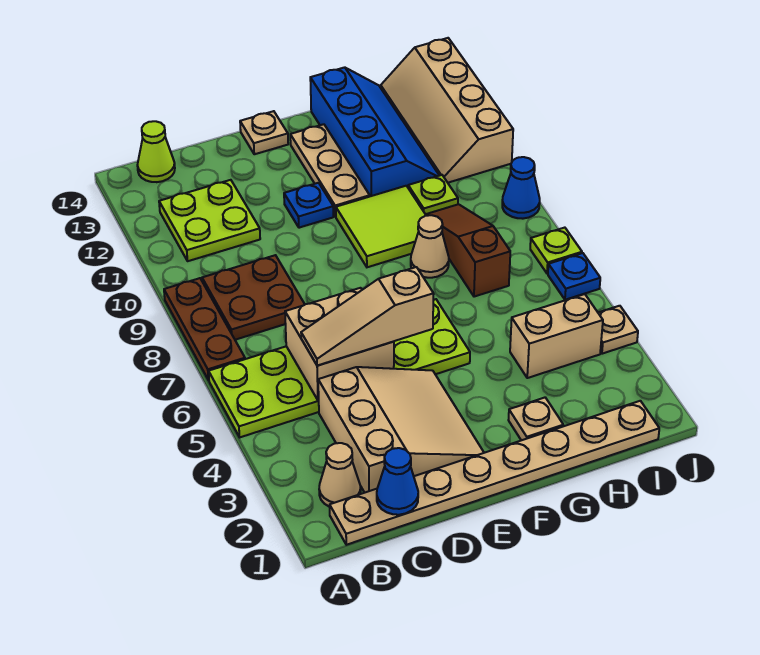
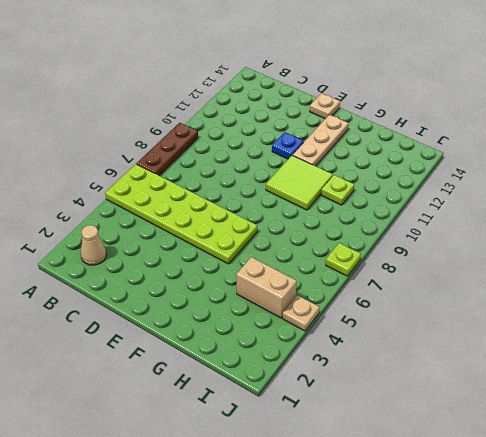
none -> tan plate B1:I1 level 1
none -> brown plate B8:C9 level 1
none -> lime plate B11:C12 level 1

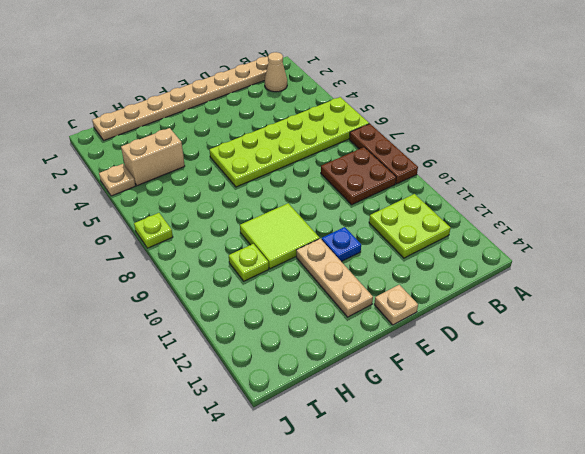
none -> lime cone B14 level 1
none -> tan slope C2:E4 level 1 top C
none -> tan plate G2 level 1

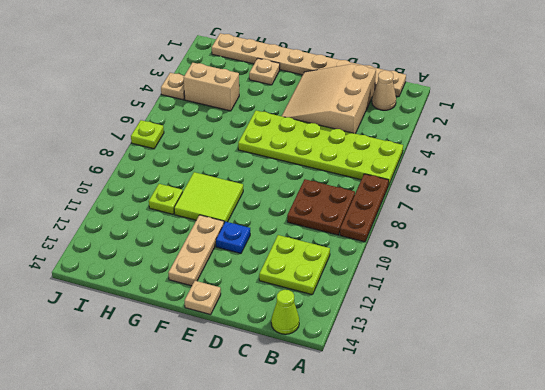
none -> tan cone G8 level 1
none -> blue slope G11:H14 level 1 top G
none -> brown slope H7:H9 level 1 top 7

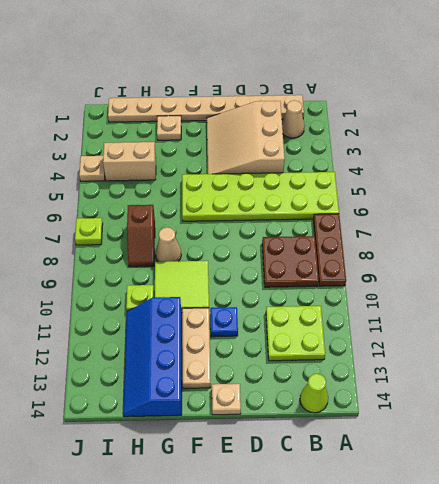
brown slope H7:H8 level 1 top 7 -> brown slope H7:H9 level 1 top 7
none -> tan slope I11:J14 level 1 top J
none -> blue plate J6 level 1
none -> blue cone J9 level 1

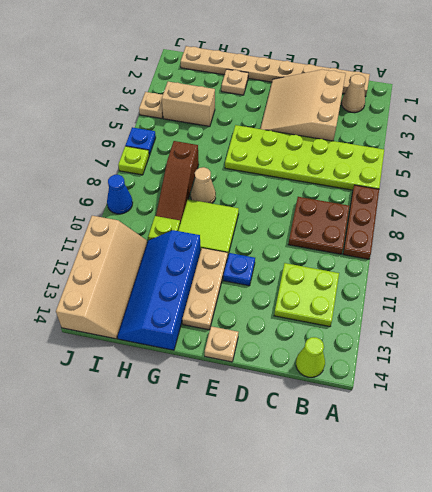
none -> blue cone C1 level 2
none -> tan brick C5:D6 level 2
none -> tan slope C5:E5 level 3 top E

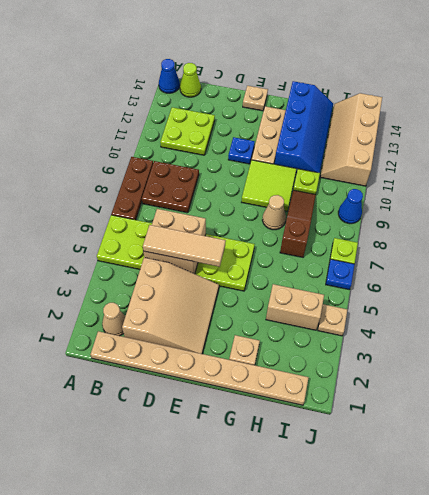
blue cone A14 level 1 -> blue cone C1 level 2
tan tile C5:E5 level 3 -> tan slope C5:E5 level 3 top E

